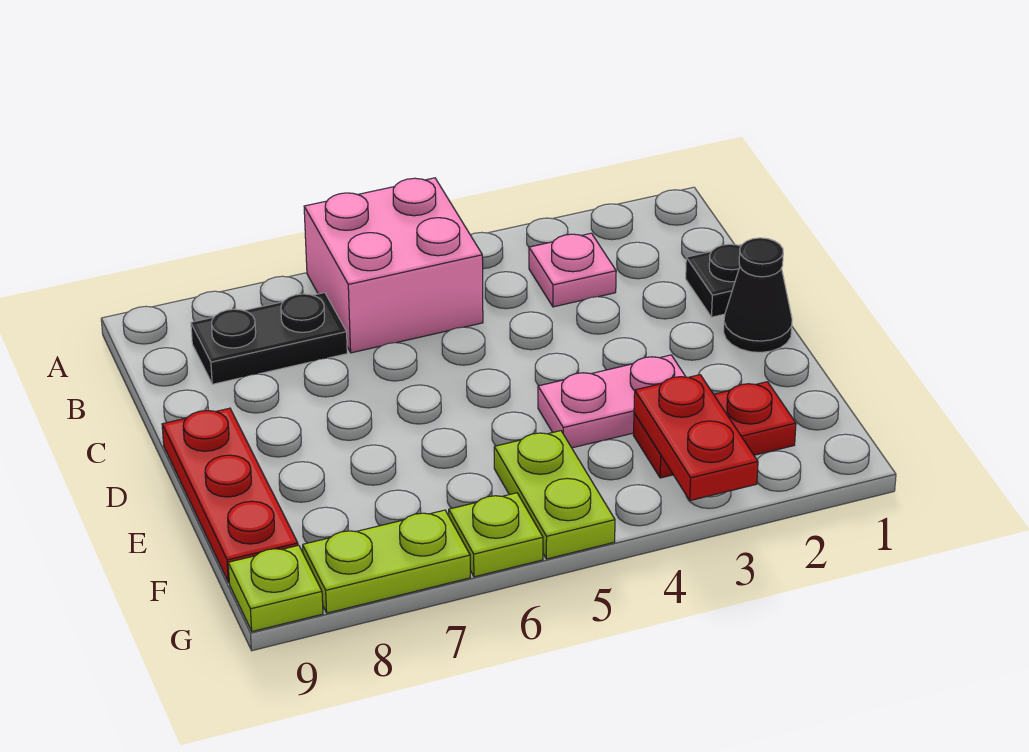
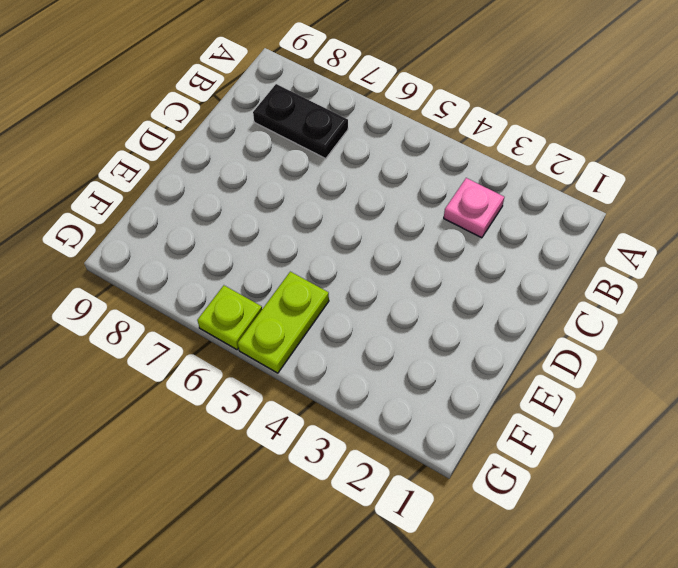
none -> pink brick A5:B6 level 1
none -> black plate C1 level 1
none -> black cone D1 level 1

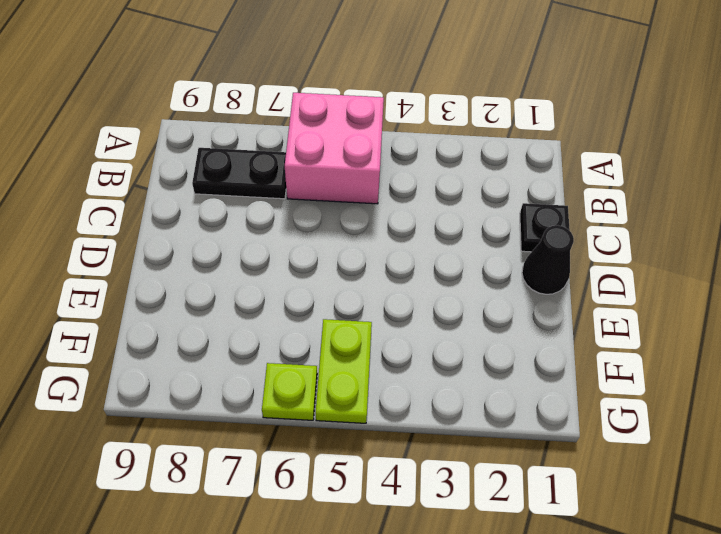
none -> pink plate B3 level 1
none -> red plate D9:F9 level 1
none -> pink plate E3:E4 level 1

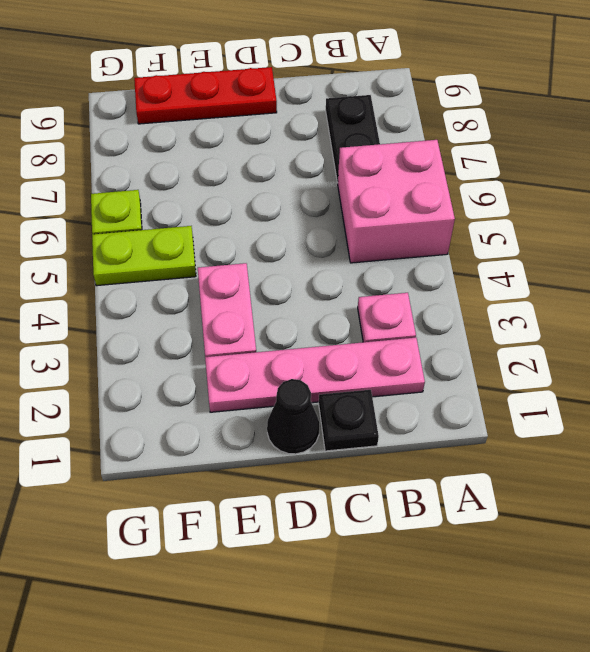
pink plate B2:E2 level 1 -> none
none -> red plate F2:F3 level 1
none -> lime plate G7:G8 level 1
none -> lime plate G9 level 1

